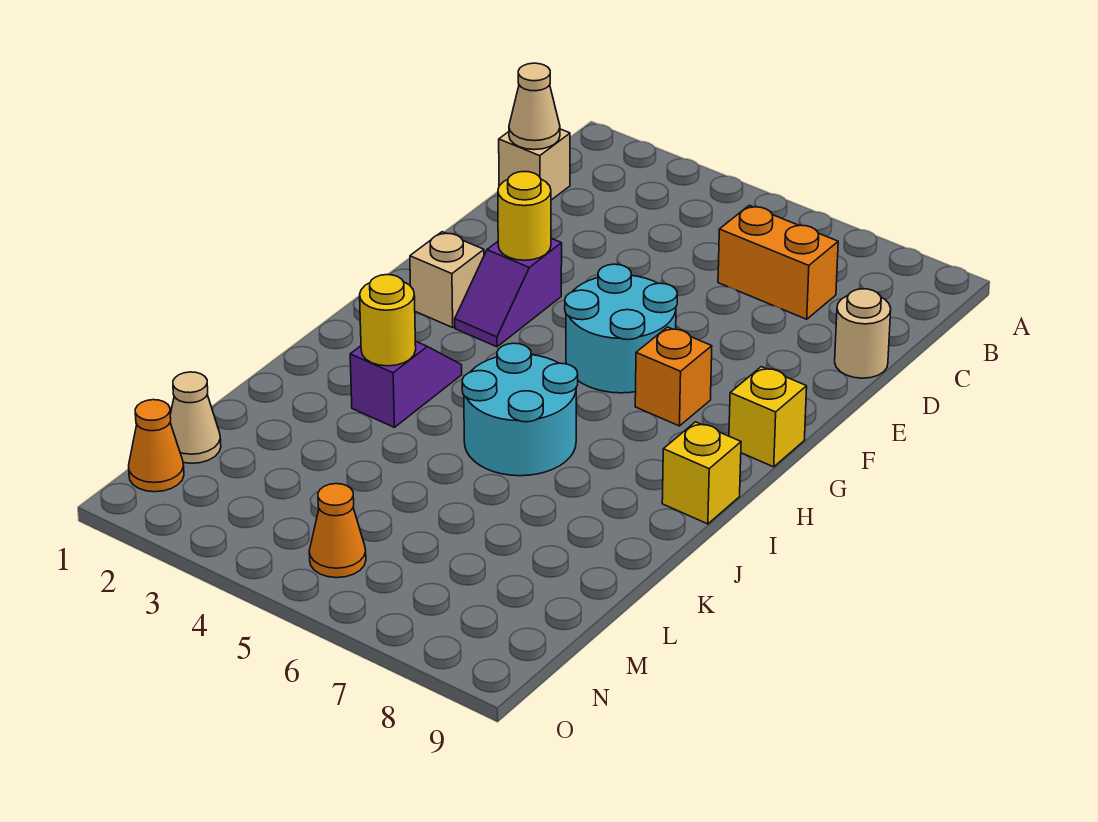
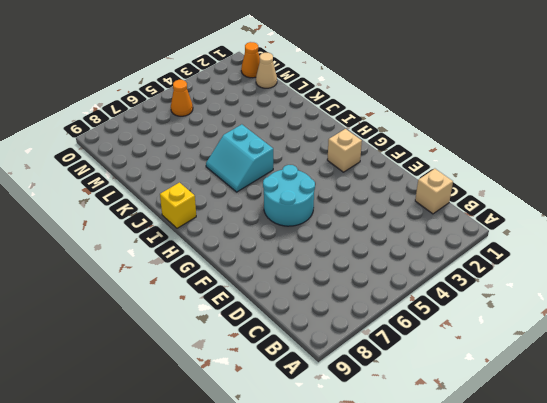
cyan slope I5:J6 level 1 top 5 -> cyan round brick I5:J6 level 1
none -> orange brick C6:C7 level 1
none -> tan round brick D9 level 1
none -> purple slope F3:G3 level 1 top F

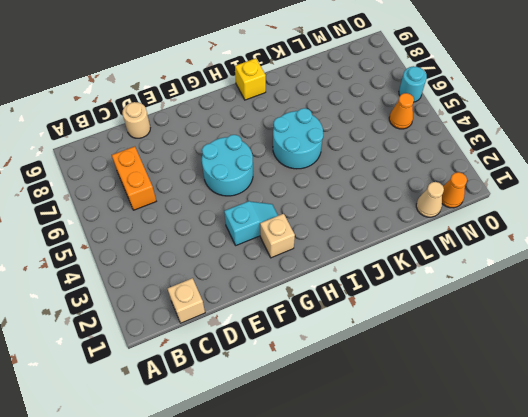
cyan slope F3:G3 level 1 top F -> purple slope F3:G3 level 1 top F
cyan round brick O6 level 1 -> none
none -> orange brick G7 level 1
none -> yellow brick G9 level 1
none -> purple slope I3:J3 level 1 top J

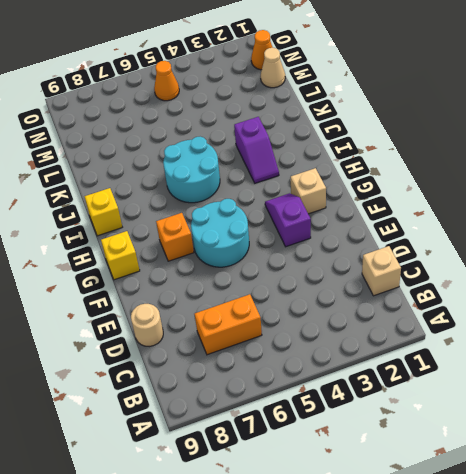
none -> tan cone C1 level 2
none -> yellow round brick F3 level 2
none -> yellow round brick J3 level 2

